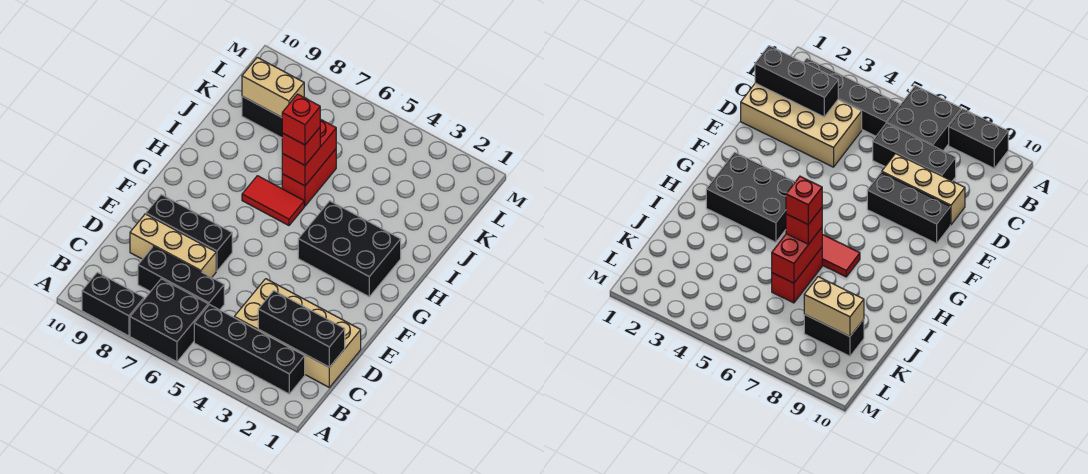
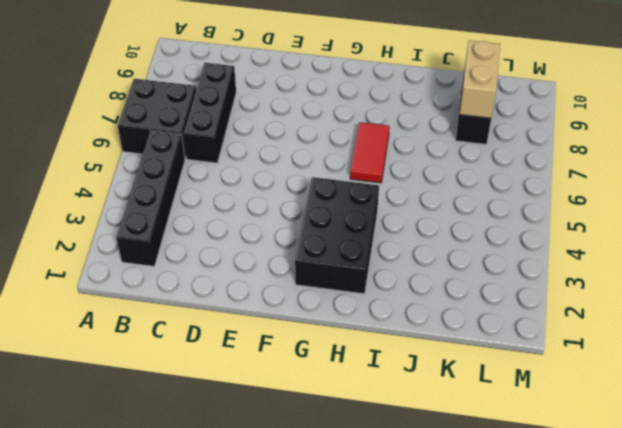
none -> black brick A8:A9 level 1
none -> tan brick C1:D4 level 1
none -> tan brick D7:D9 level 1

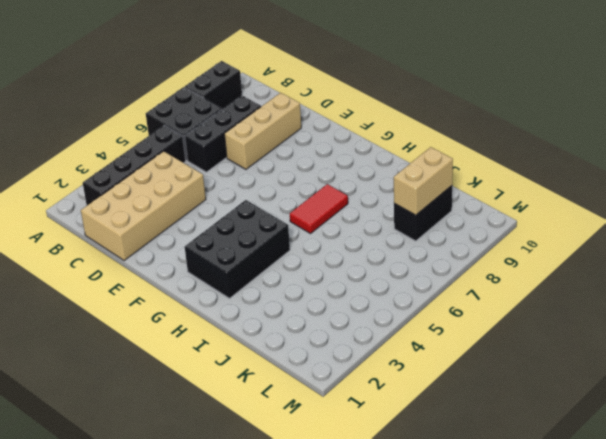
none -> black brick E7:E9 level 1
none -> red brick I6:J6 level 1
none -> black brick C1:C3 level 2

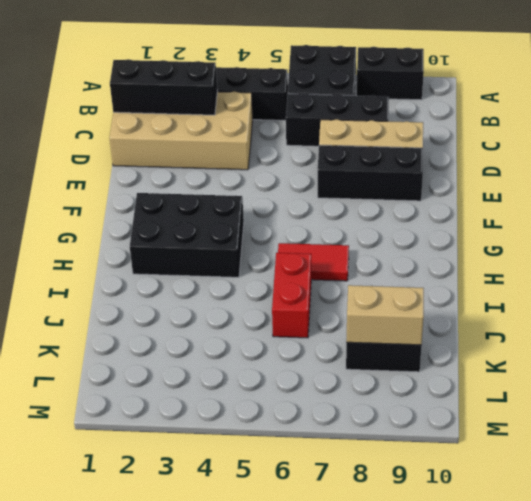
none -> red brick I6:J6 level 2
none -> red brick I6 level 3
none -> red brick I6 level 4

